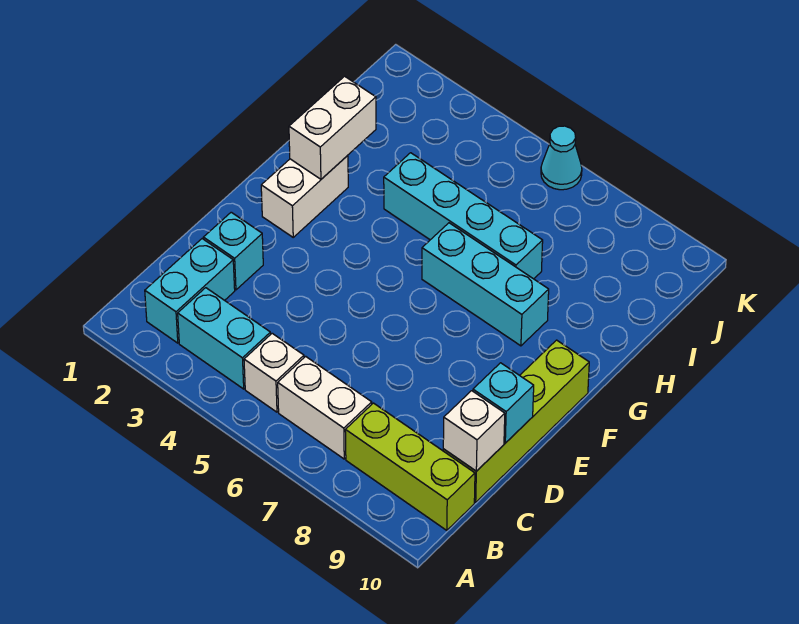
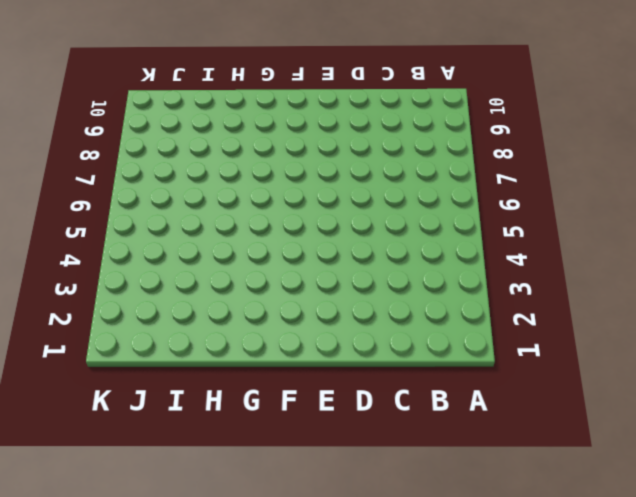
none -> cyan brick B2:C2 level 1
none -> cyan brick B3:B4 level 1
none -> white brick B5 level 1

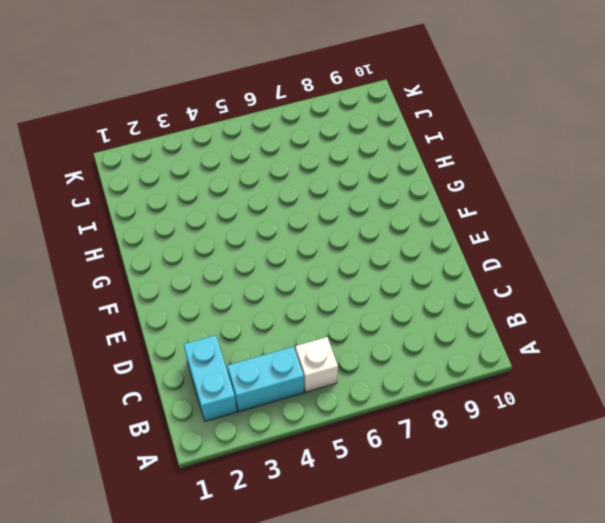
none -> white brick B6:B7 level 1
none -> lime brick B8:B10 level 1
none -> lime brick C10:F10 level 1

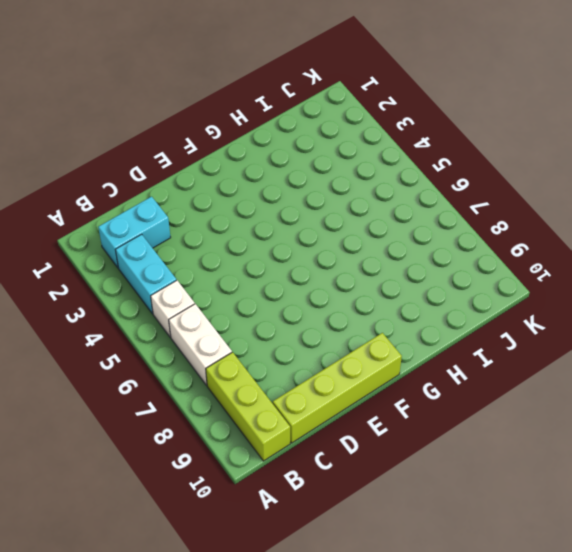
none -> cyan brick D2 level 1
none -> white brick F2:G2 level 1
none -> cyan brick G6:G8 level 1

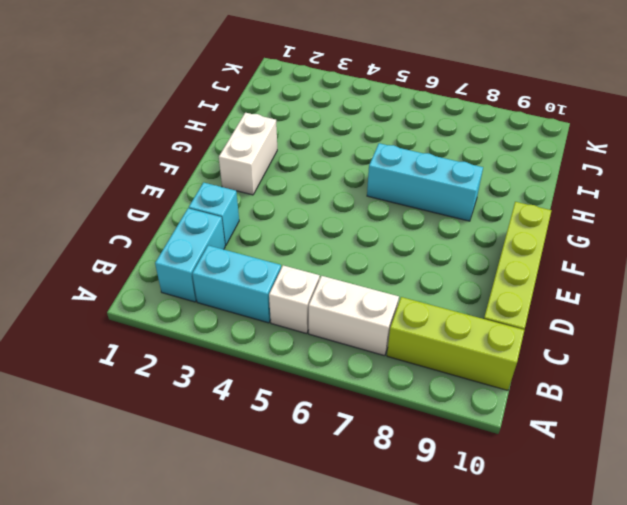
none -> cyan brick H4:H7 level 1
none -> cyan cone K6 level 1
none -> white brick C10 level 2

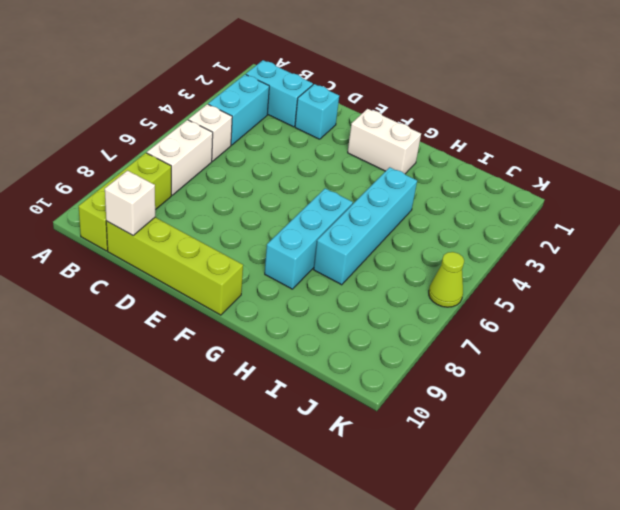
lime cone K6 level 1 -> cyan cone K6 level 1
none -> cyan brick D10 level 2
none -> white brick G2:H2 level 2

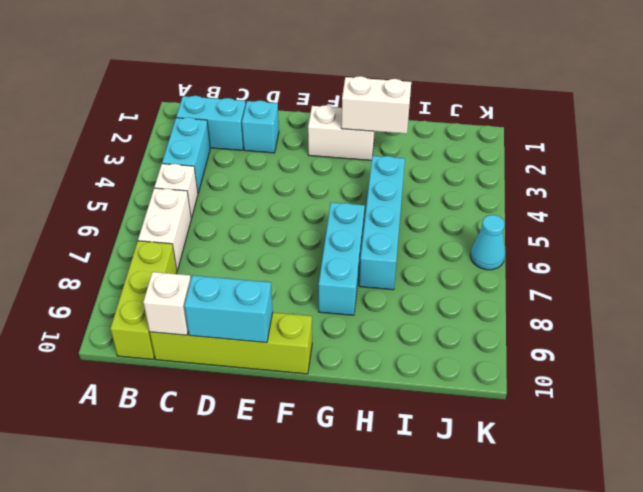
cyan brick D10:E10 level 2 -> cyan brick D10 level 2

